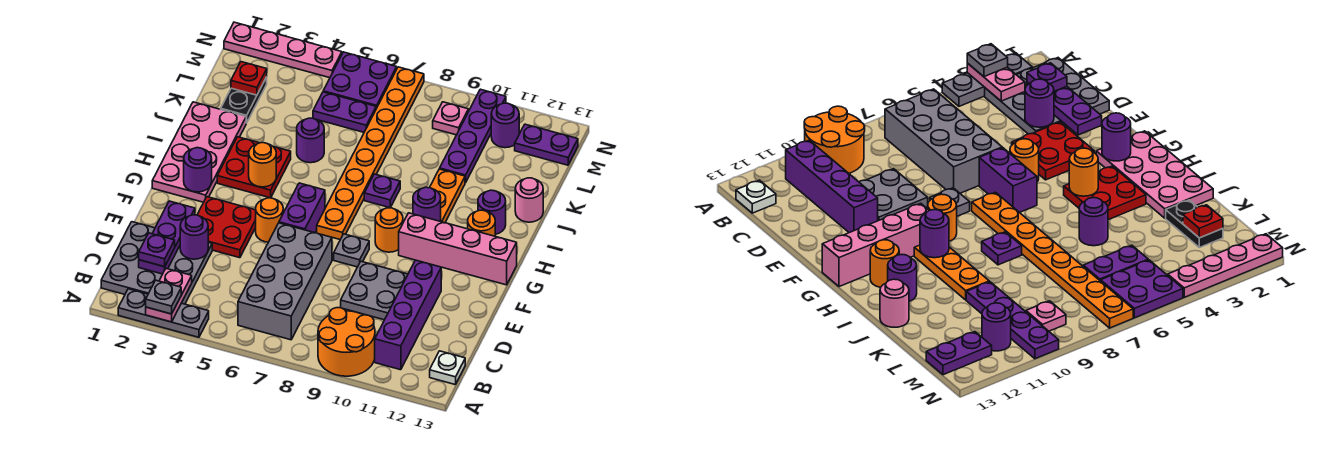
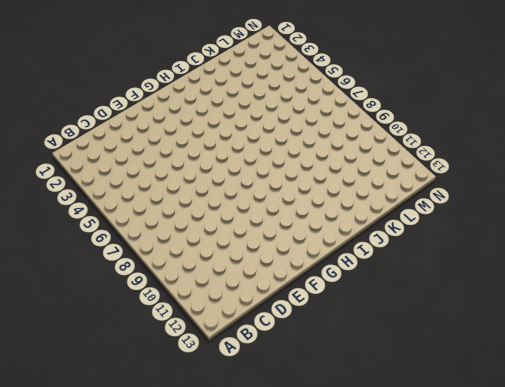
none -> grey plate A2:A4 level 1
none -> orange round brick A9:B10 level 1
none -> grey plate B1:D3 level 1
none -> grey brick B6:E7 level 1

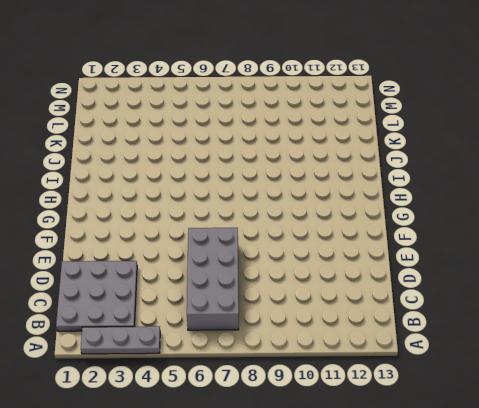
none -> orange round brick A9:B10 level 1
none -> purple brick B11:E11 level 1
none -> white plate B13 level 1
none -> grey plate D9:E10 level 1

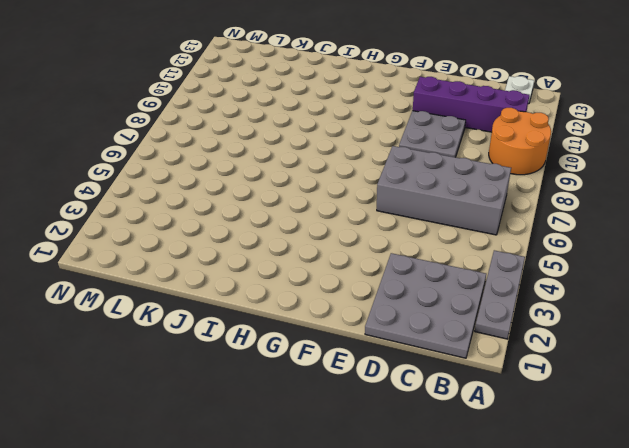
none -> red plate E3:F4 level 1
none -> orange round brick F5 level 1
none -> purple brick F6:G6 level 1
none -> grey plate F8 level 1

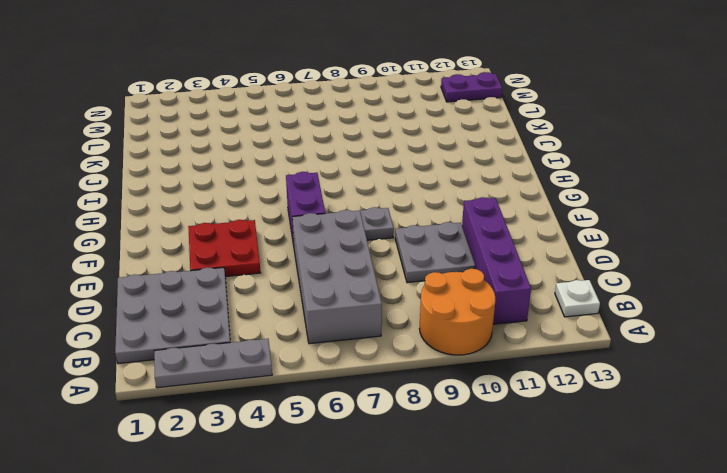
none -> orange round brick F5 level 1
none -> pink plate G1:J2 level 1
none -> orange plate G7:N7 level 1
none -> orange round brick G9 level 1

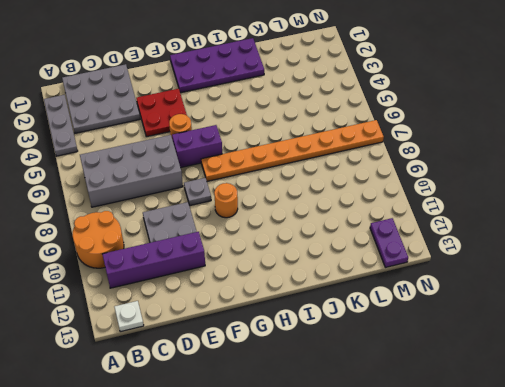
purple plate G1:J2 level 1 -> pink plate G1:J2 level 1
none -> pink brick G10:G13 level 1
none -> red plate H3:I4 level 1
none -> orange plate H10:J10 level 1
none -> orange round brick H12 level 1

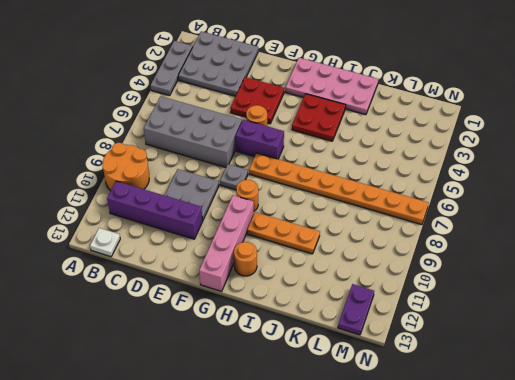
none -> purple plate I8 level 1
none -> purple round brick I12 level 1
none -> purple round brick J5 level 1
none -> pink round brick J13 level 1

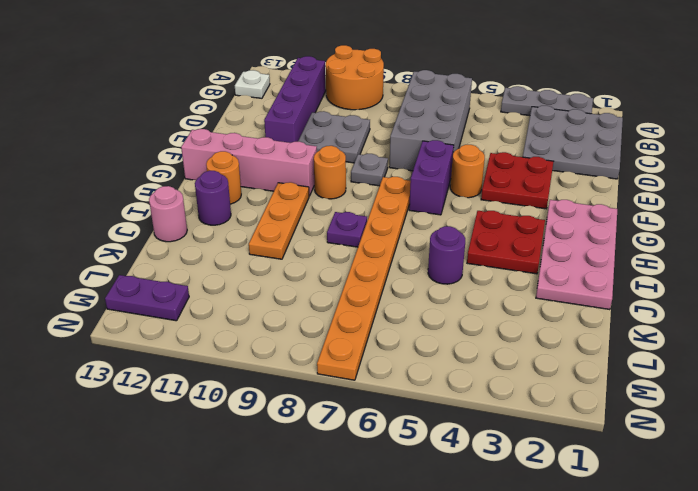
none -> black plate K2:L2 level 1
none -> purple plate K10:N10 level 1
none -> purple plate L5:L6 level 1
none -> purple plate M5:N6 level 1

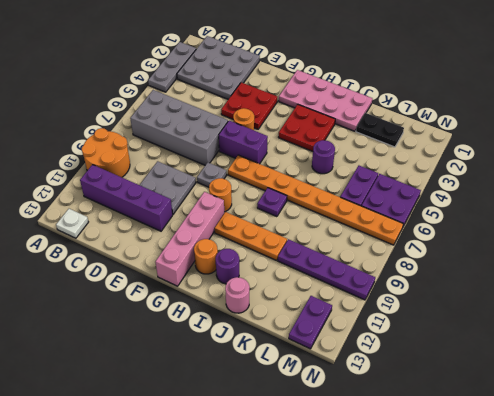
none -> pink plate M9 level 1
none -> purple round brick M11 level 1
none -> pink plate N1:N4 level 1
none -> pink plate A3:B3 level 2

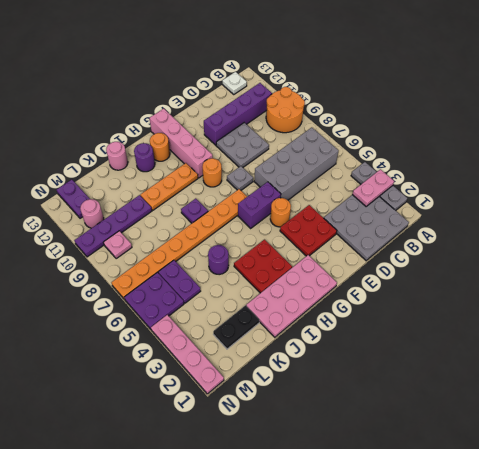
pink round brick M11 level 1 -> purple round brick M11 level 1
none -> purple plate C2:E2 level 2
none -> purple round brick D3 level 2
none -> purple round brick G2 level 2
none -> orange round brick H4 level 2

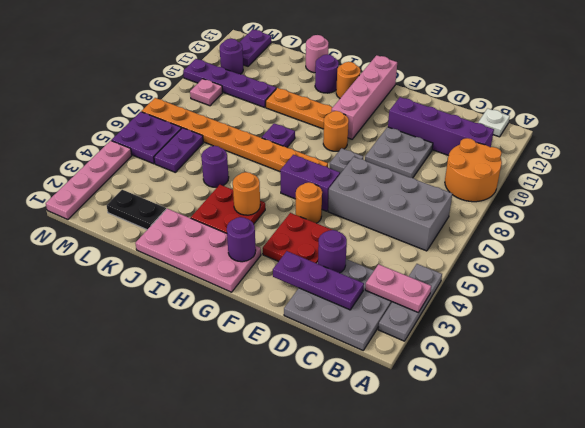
none -> purple round brick H10 level 2
none -> red plate L2 level 2
none -> grey plate A3 level 3
none -> purple plate C2 level 3

